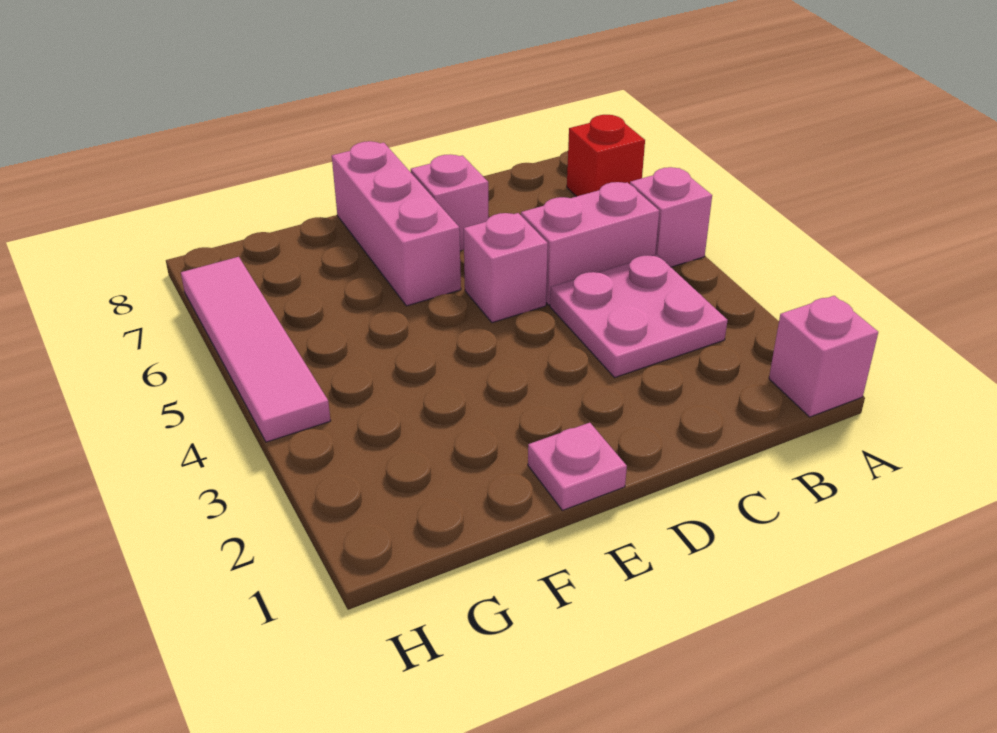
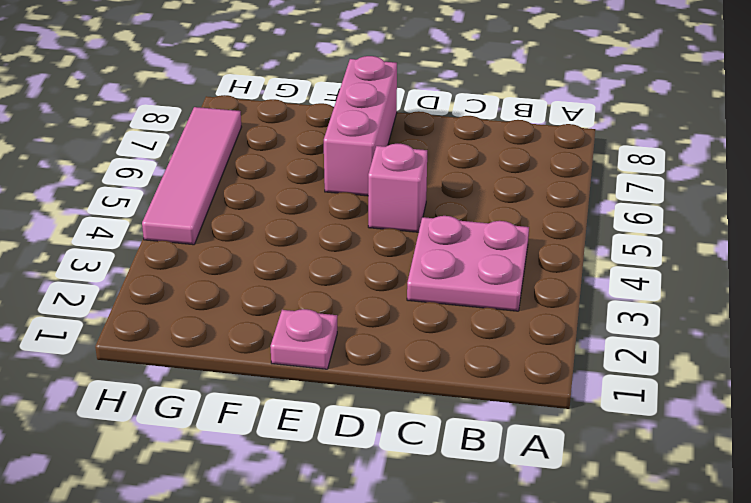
none -> pink brick A1 level 1
none -> pink brick A5 level 1

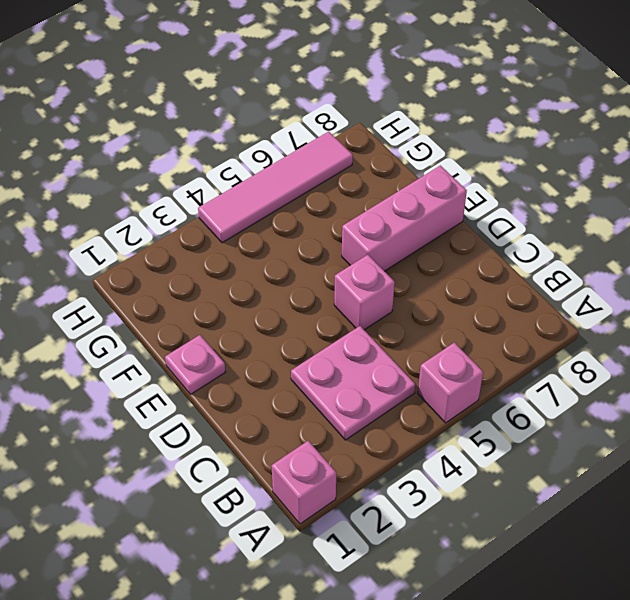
none -> red brick A7 level 1
none -> pink brick B5:C5 level 1

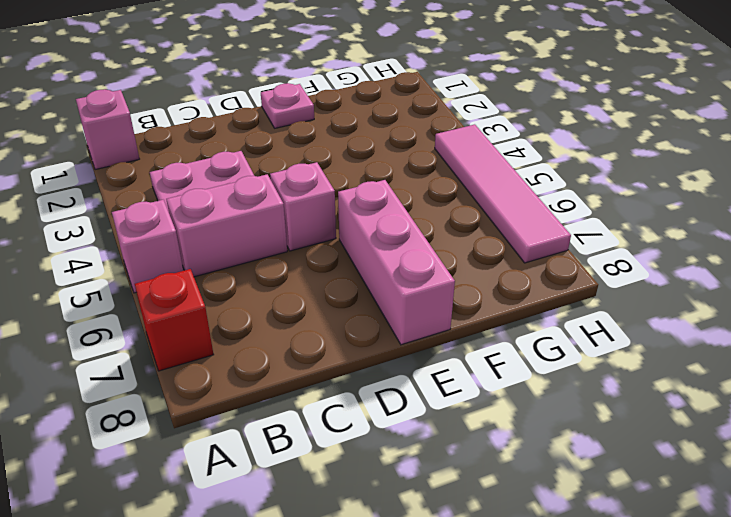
none -> pink brick D7 level 1

